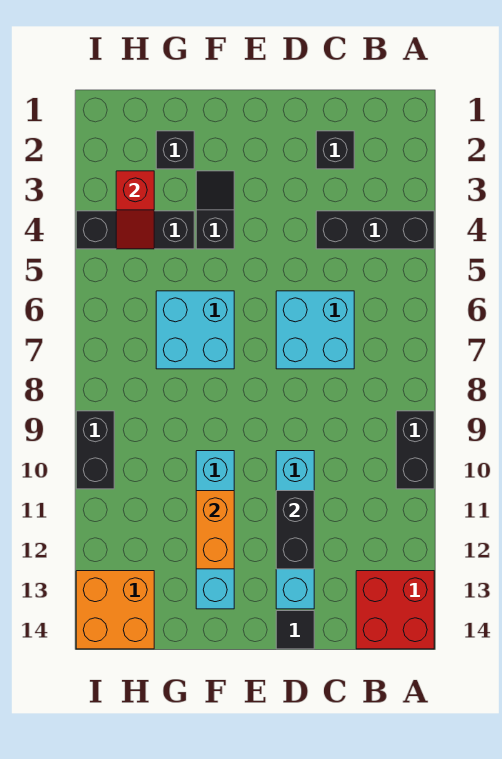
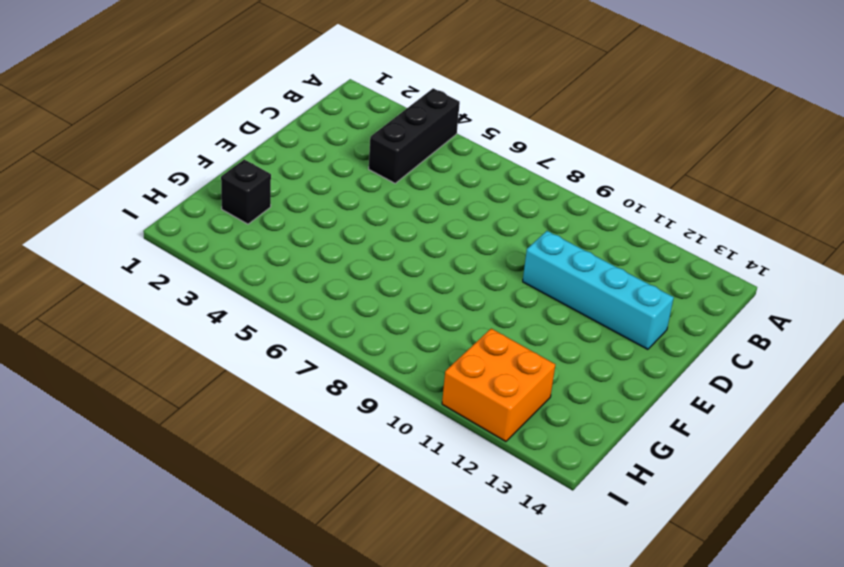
orange brick H11:I12 level 1 -> orange brick H13:I14 level 1
none -> black brick A9:A10 level 1
none -> red brick A13:B14 level 1
none -> black brick C2 level 1

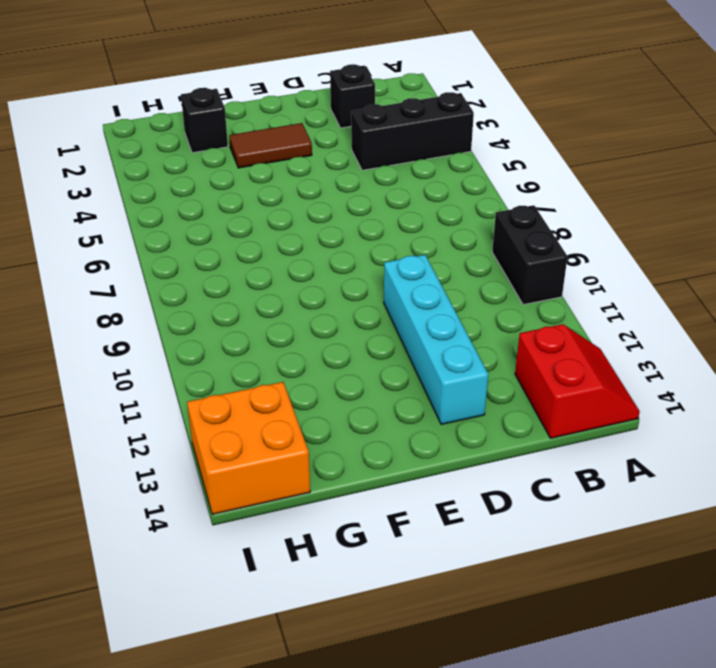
red slope A13:B14 level 1 top B -> red brick A13:B14 level 1
brown tile E3:F3 level 1 -> black slope F3:F4 level 1 top 4
none -> cyan brick C6:D7 level 1
none -> black tile D14 level 1
none -> cyan brick F6:G7 level 1

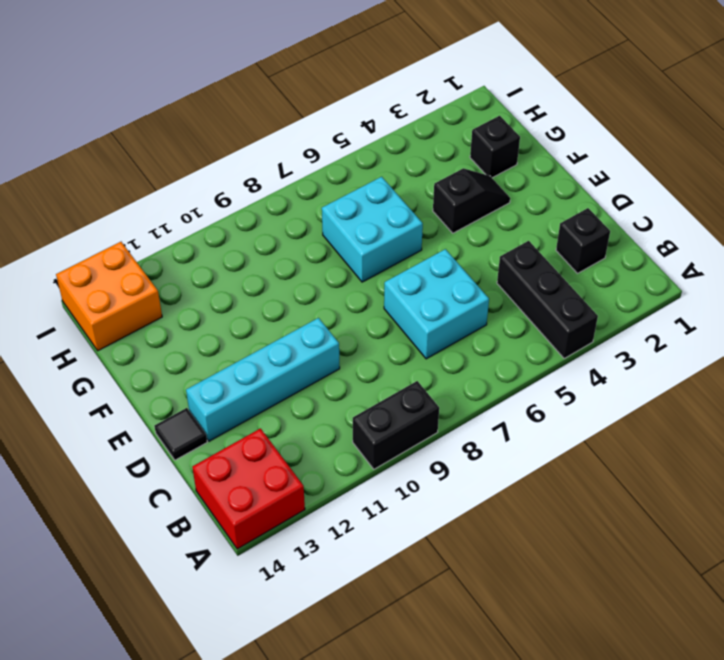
none -> cyan brick F10:F13 level 1
none -> black brick G4:I4 level 1
none -> black brick I9:I10 level 1

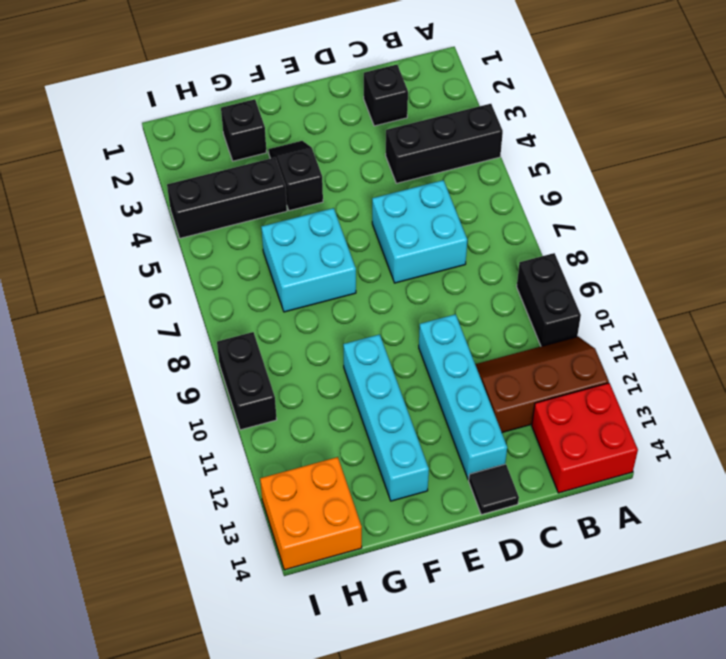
brown slope A11:C12 level 1 top 12 -> none
none -> black brick D11:D12 level 2
none -> orange brick F11:F12 level 2
none -> red slope H3:H4 level 2 top 3

